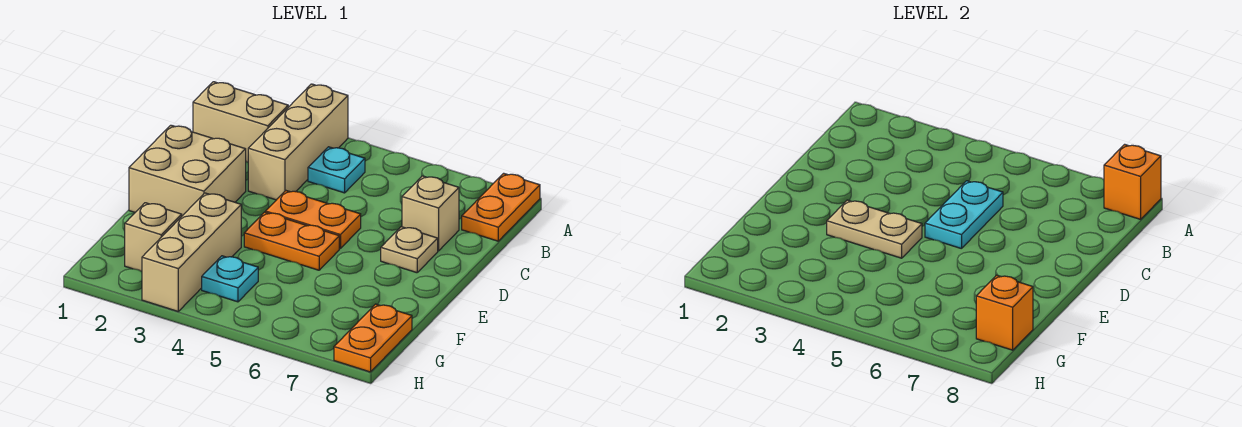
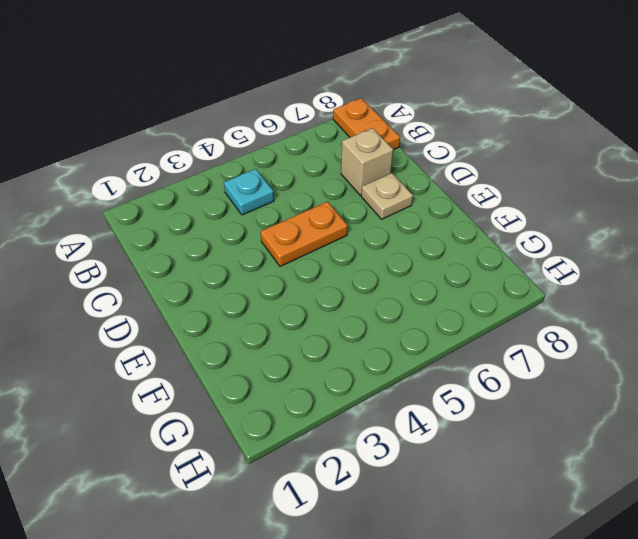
none -> tan brick A3:C3 level 1
none -> tan brick B1:B2 level 1
none -> tan brick D1:E2 level 1

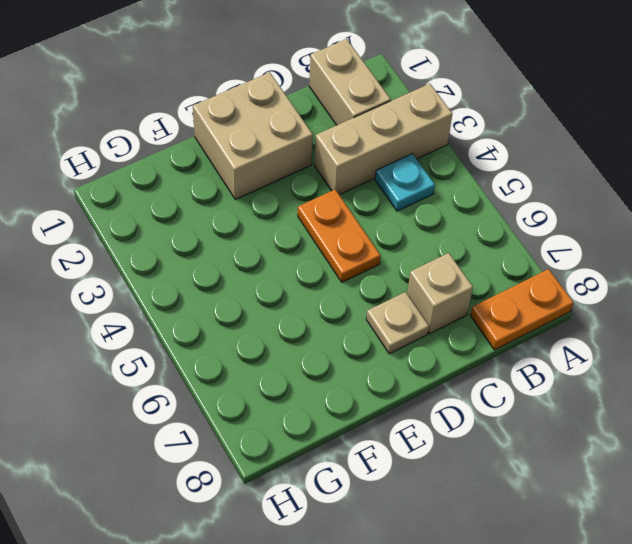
none -> orange plate E4:E5 level 1
none -> tan brick F3:H3 level 1
none -> tan brick G2 level 1

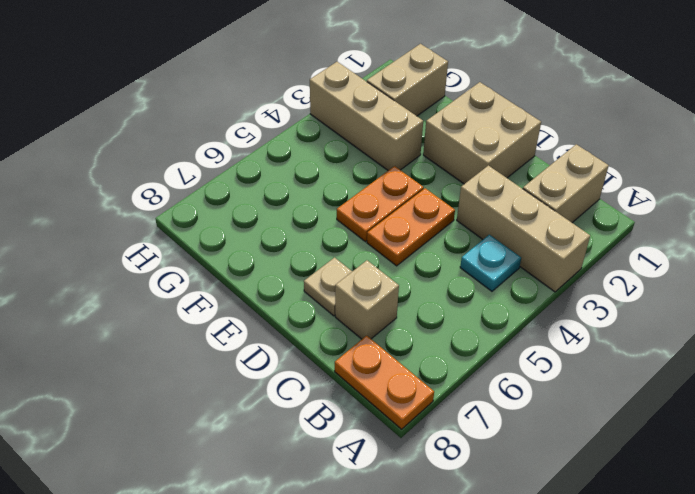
tan brick G1:G2 level 1 -> tan brick G2 level 1
none -> cyan plate G4 level 1
none -> orange plate G8:H8 level 1
none -> orange brick A8 level 2

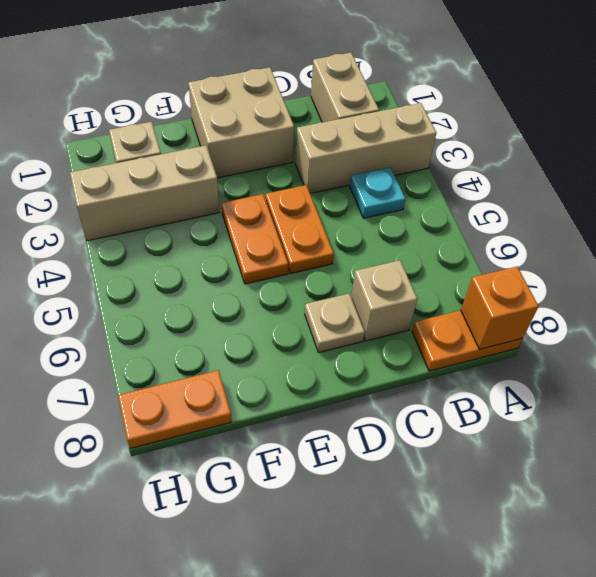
none -> cyan plate G4 level 1
none -> cyan plate C5:D5 level 2
none -> tan plate E3:E4 level 2

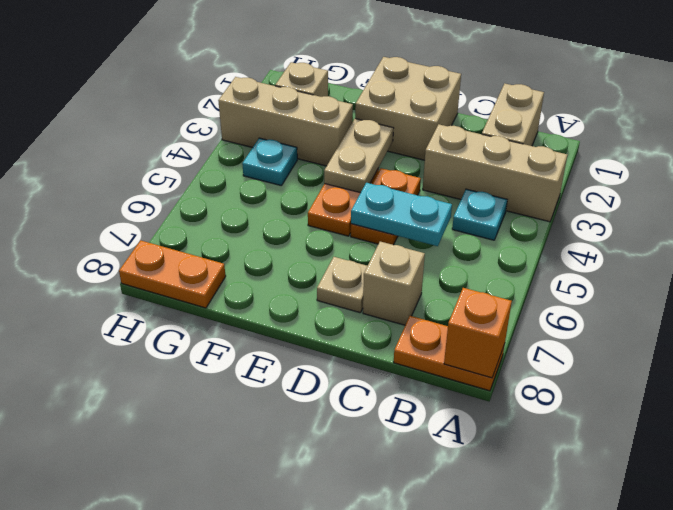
none -> orange brick G8 level 2

